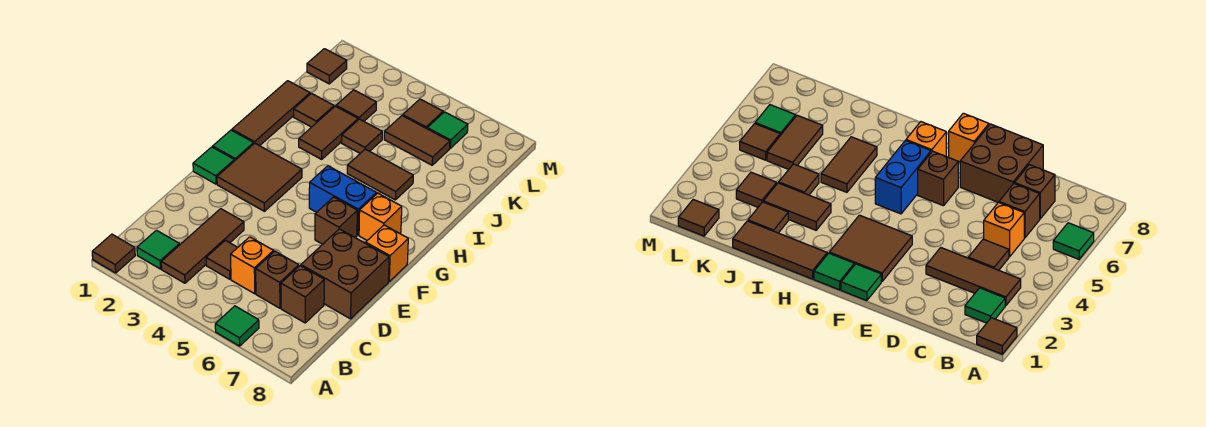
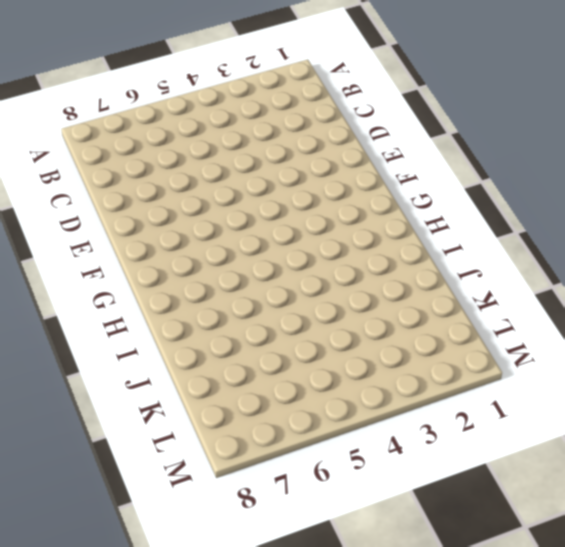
none -> brown tile A1 level 1
none -> green tile A6 level 1
none -> green tile B2 level 1

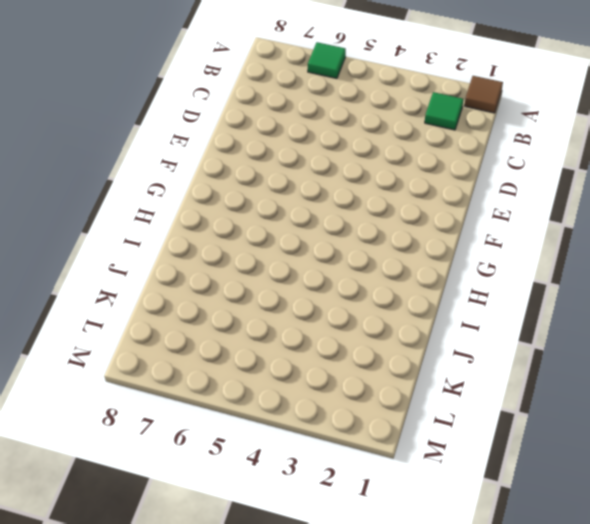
none -> brown tile B3:D3 level 1
none -> brown tile C4 level 1
none -> orange brick C5 level 1

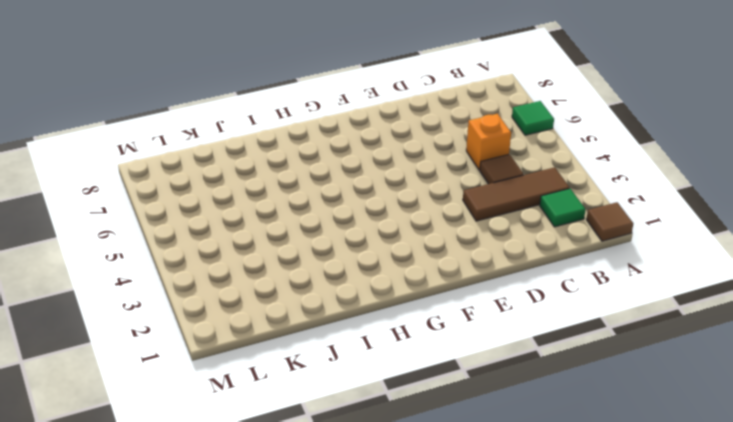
none -> brown brick C6 level 1
none -> brown brick C7 level 1
none -> brown brick D7:E8 level 1

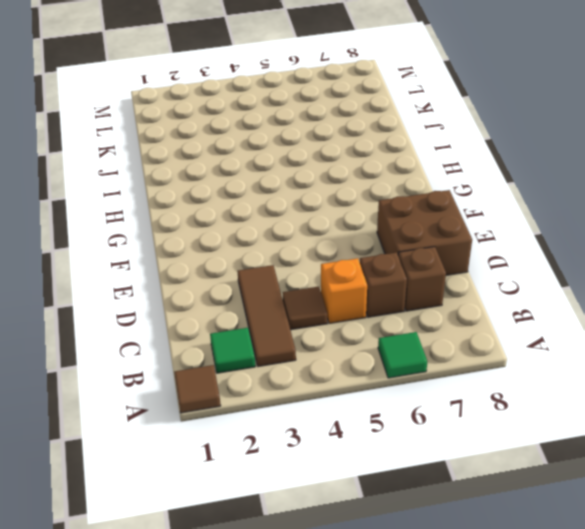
none -> green tile F1 level 1
none -> brown tile F2:G3 level 1
none -> brown brick F6 level 1

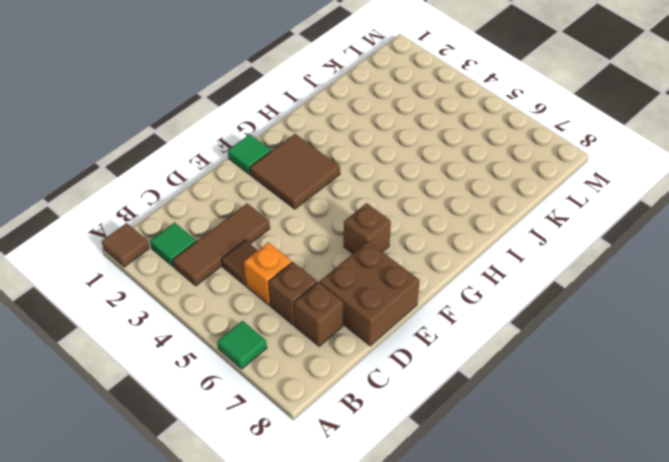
none -> orange brick F8 level 1
none -> green tile G1 level 1
none -> blue brick G5:G6 level 1

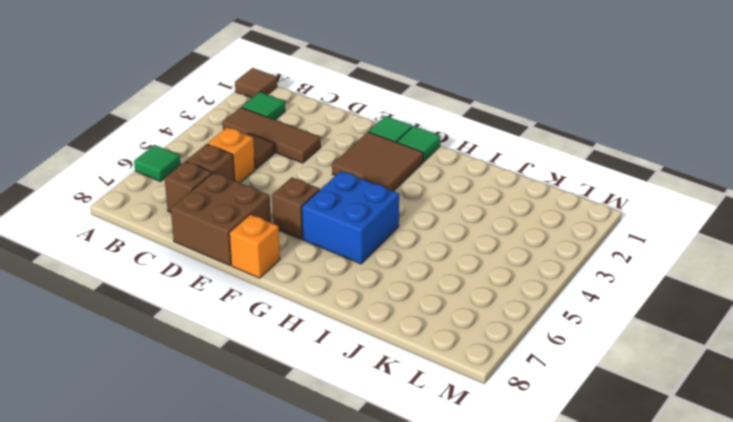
blue brick G5:H6 level 1 -> blue brick G5:G6 level 1
none -> orange brick G7 level 1
none -> brown tile H1:J1 level 1
none -> brown tile I3:J3 level 1

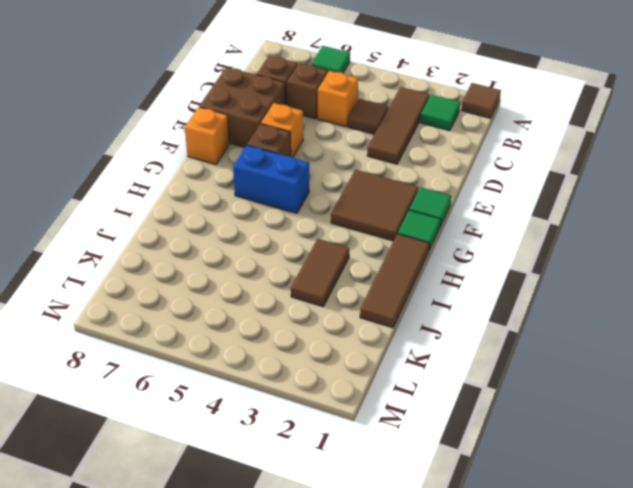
orange brick E6 level 1 -> orange brick G7 level 1
none -> brown tile I5:I6 level 1
none -> brown tile J2 level 1
none -> brown tile J4 level 1

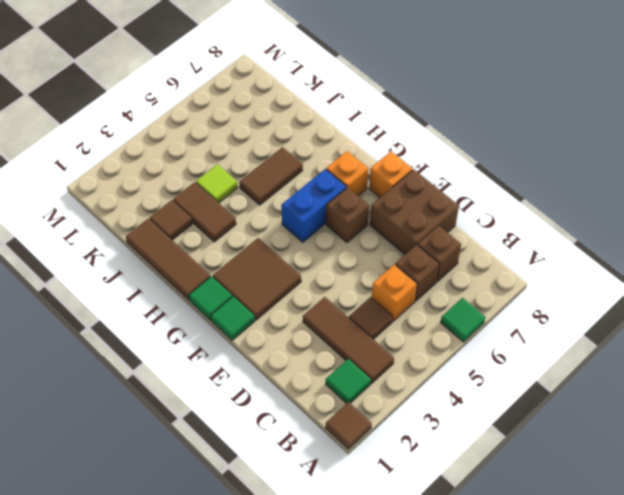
lime tile J4 level 1 -> brown tile J4 level 1
none -> brown tile K3 level 1
none -> brown tile K5:K6 level 1
none -> brown tile L1 level 1

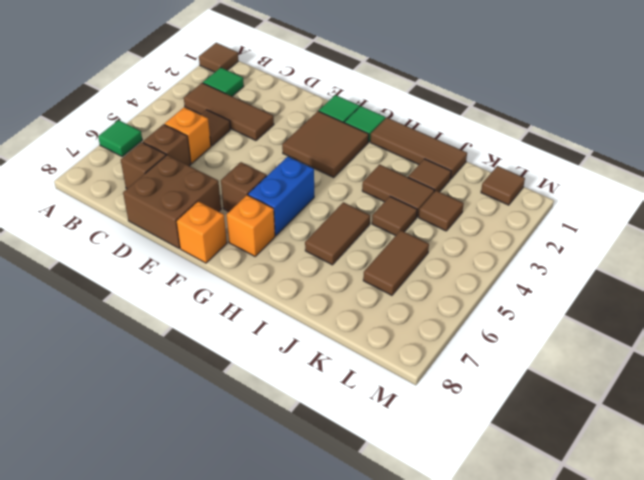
none -> brown tile L5 level 1
none -> green tile L6 level 1

